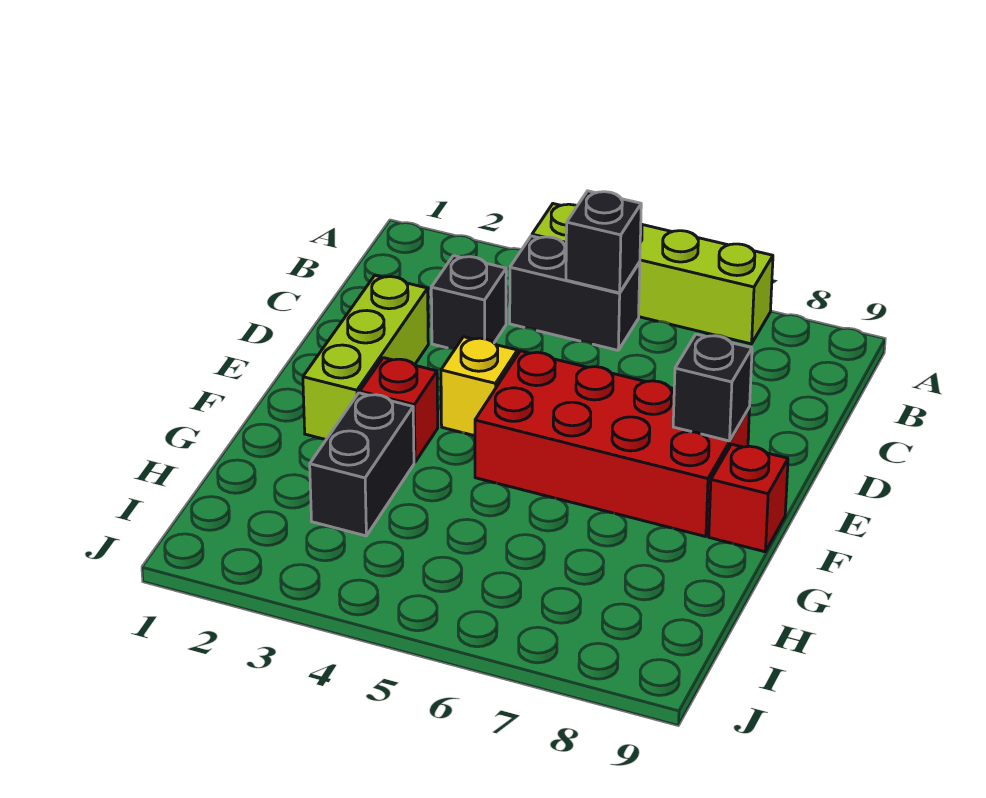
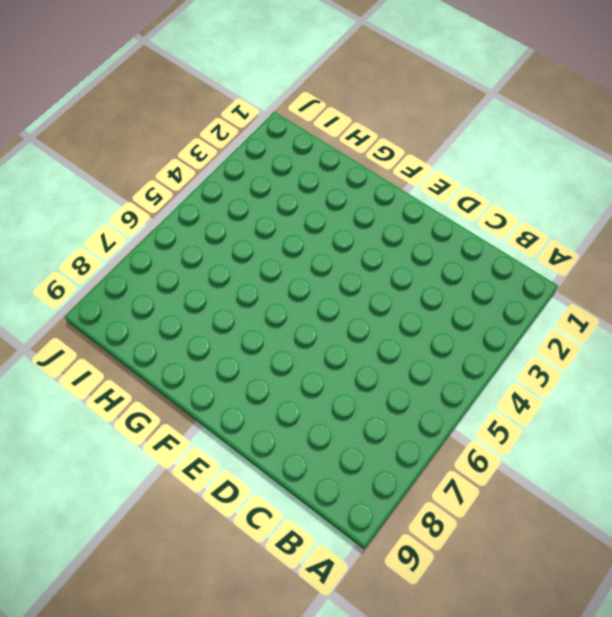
none -> lime brick A4:A7 level 1
none -> black brick B4:B5 level 1

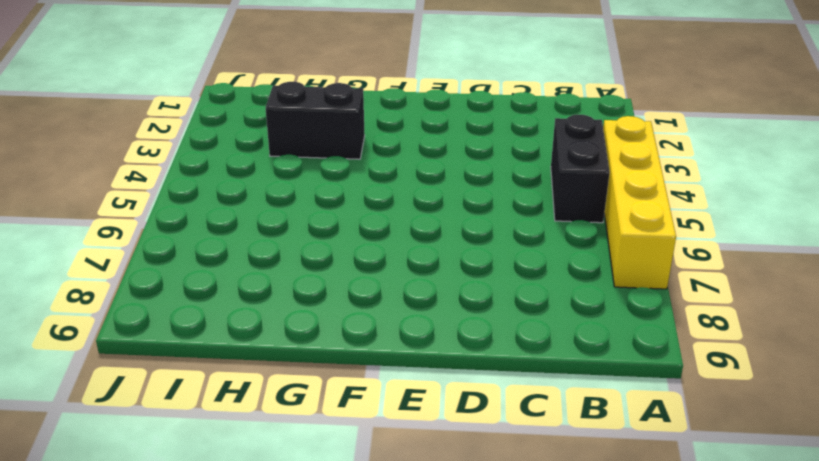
yellow brick A4:A7 level 1 -> lime brick A4:A7 level 1
none -> black brick C3 level 1
none -> lime brick D2:F2 level 1

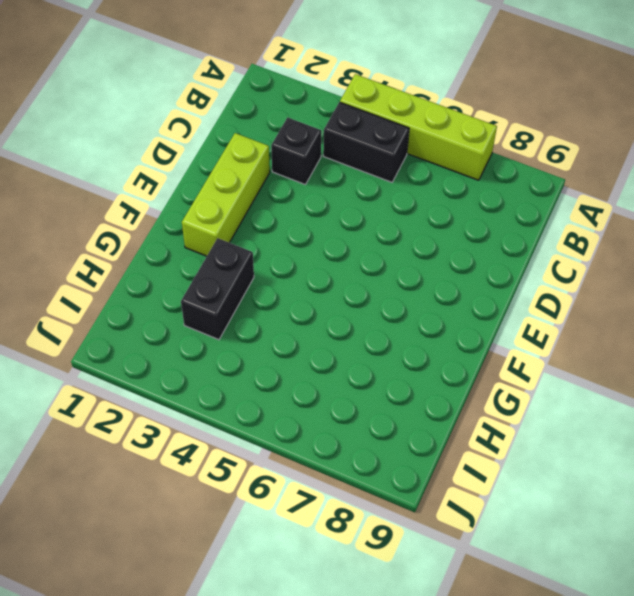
none -> yellow brick E4 level 1
none -> red brick E5:F8 level 1

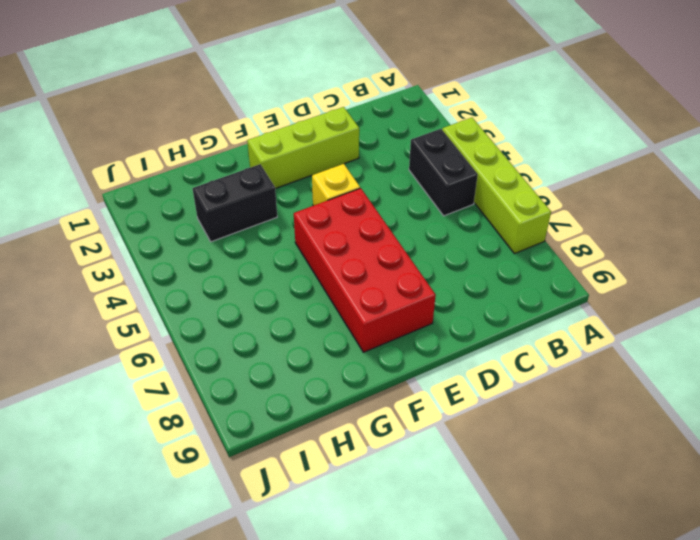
none -> black brick C3 level 1
none -> red brick F3 level 1

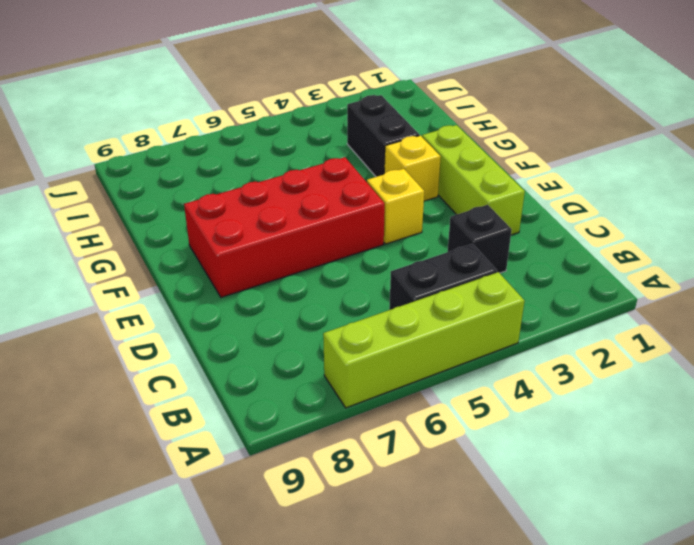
yellow brick F3 level 1 -> red brick F3 level 1
none -> red brick F9 level 1
none -> black brick B5 level 2

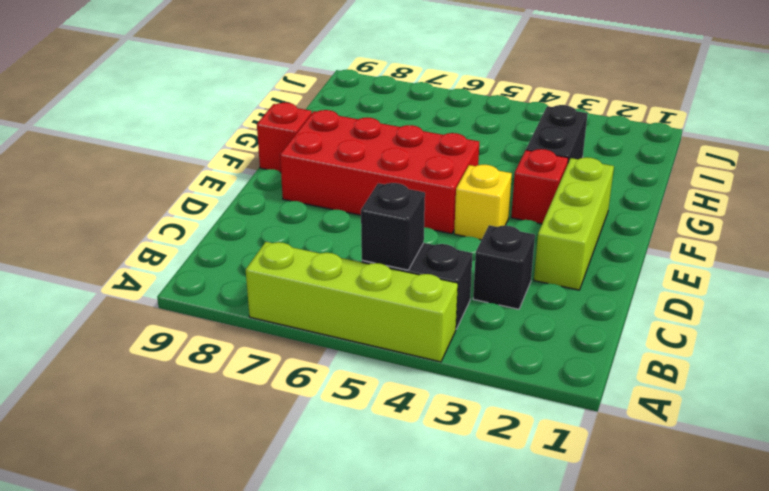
none -> black brick E8 level 2

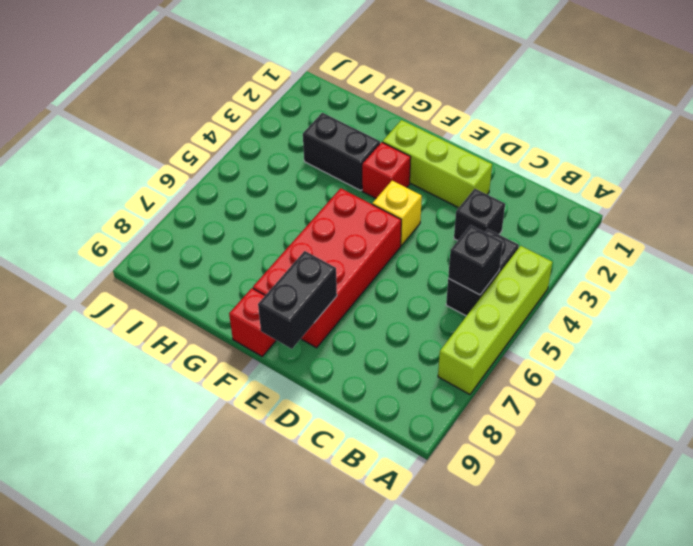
black brick E8:E9 level 2 -> black brick E8 level 2

